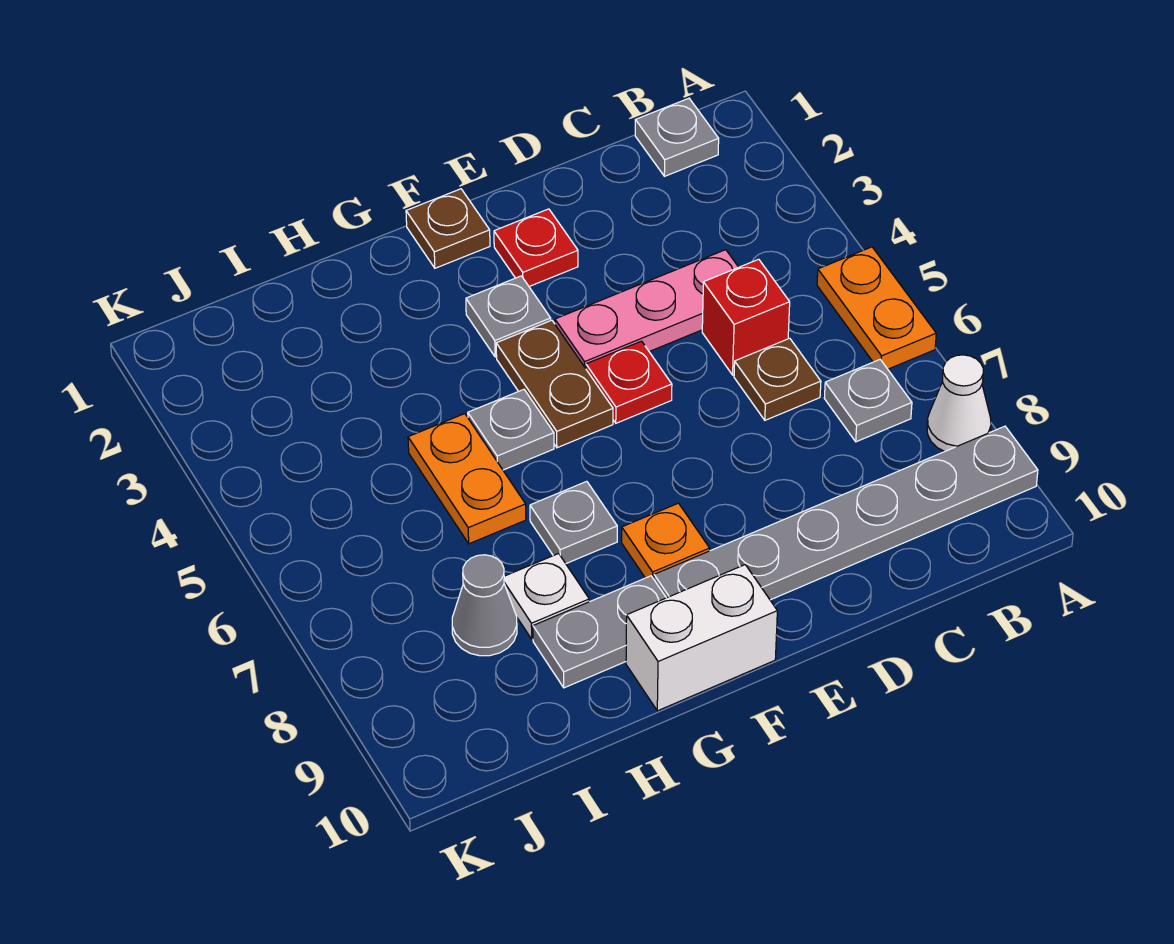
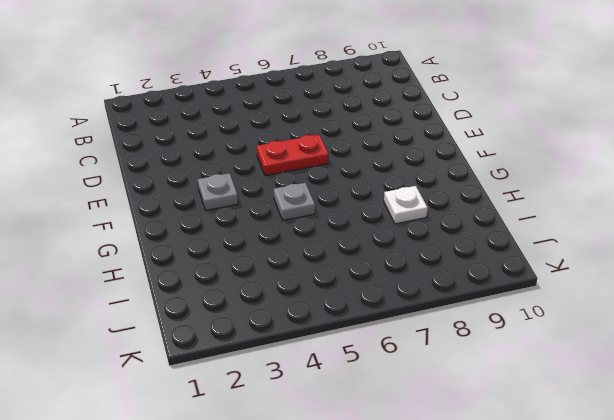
red plate E5:E6 level 1 -> red plate E5 level 1
none -> orange plate A5:A6 level 1
none -> white cone A8 level 1
none -> grey plate A9:F9 level 1

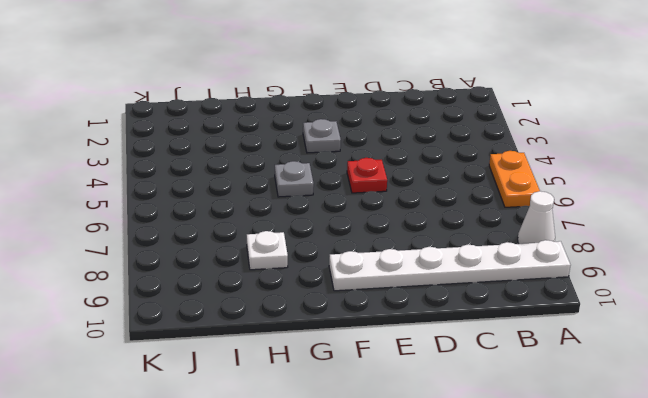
white plate A9:F9 level 1 -> grey plate A9:F9 level 1
none -> grey plate B1 level 1
none -> grey plate B7 level 1
none -> pink plate C4:E4 level 1

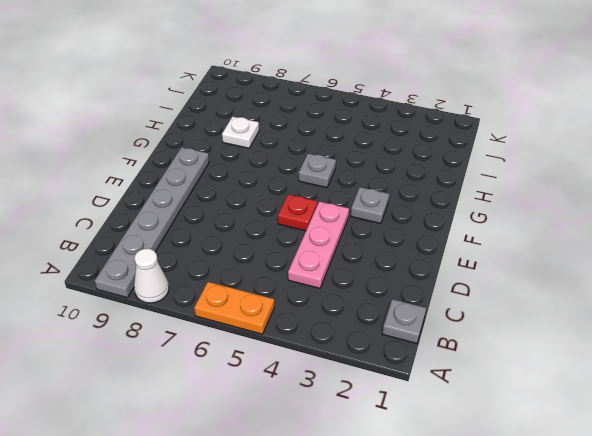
none -> grey plate B7 level 1
none -> red brick C5 level 1
none -> brown plate C6 level 1

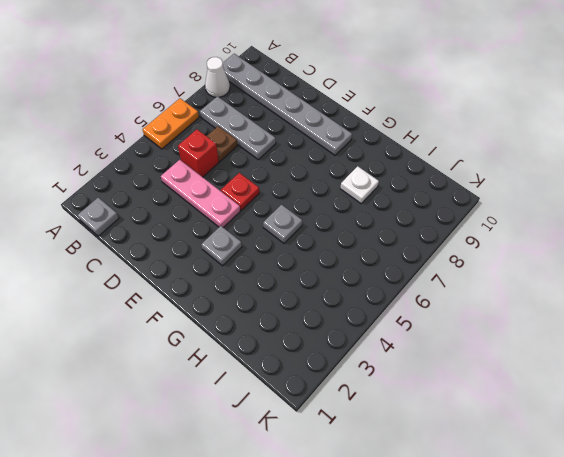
grey plate B7:D7 level 1 -> grey plate B7 level 1
none -> red plate E2 level 1
none -> brown plate F1 level 1
none -> brown plate F4:F5 level 1

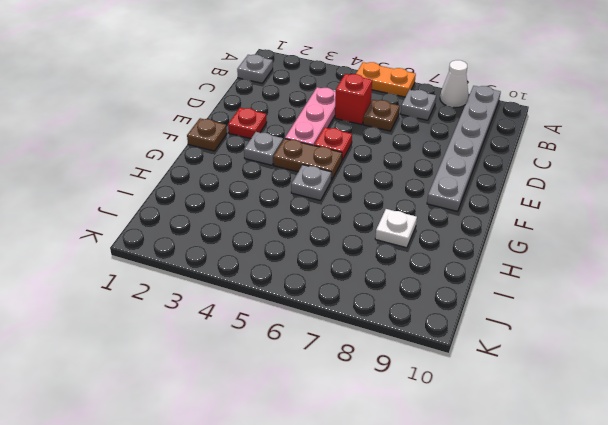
none -> orange plate F8 level 1
none -> white brick F10:G10 level 1
none -> grey plate G7 level 1

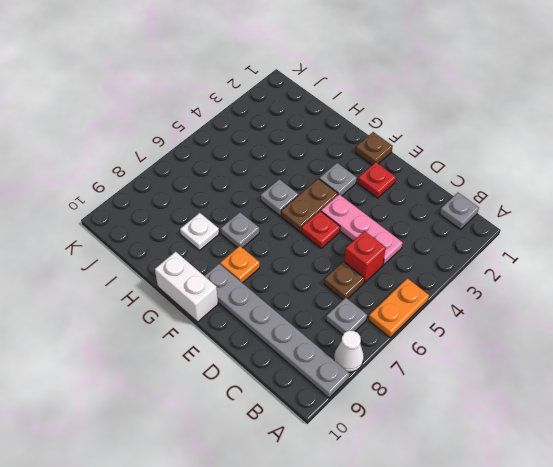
none -> grey plate G9:H9 level 1
none -> orange plate H5:H6 level 1
none -> grey cone I8 level 1

